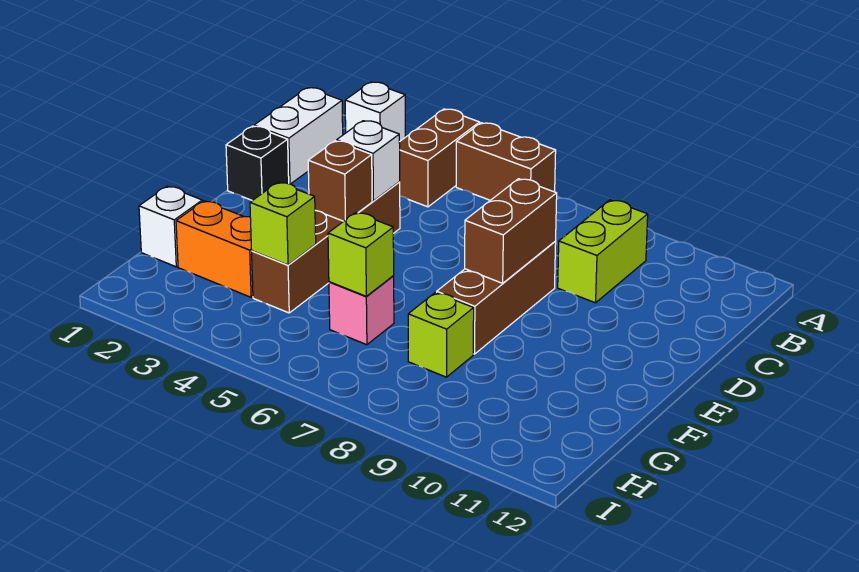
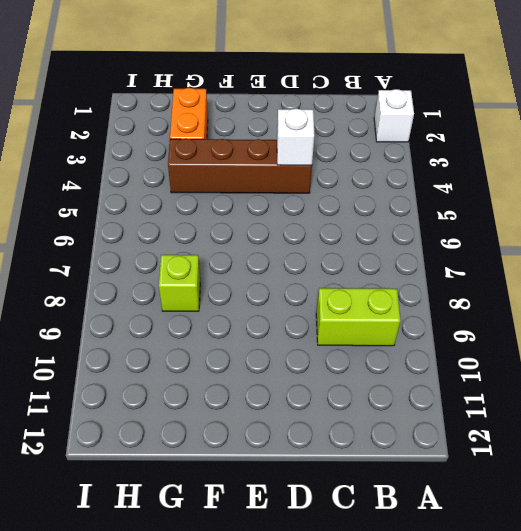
none -> brown brick A4:B4 level 1
none -> brown brick A5:A6 level 1
none -> white brick B1:C1 level 1

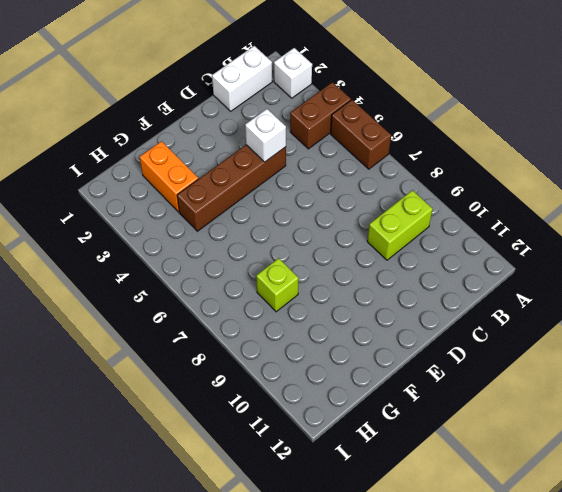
none -> black brick D1 level 1
none -> brown brick D8:F8 level 1
none -> white brick G1 level 1

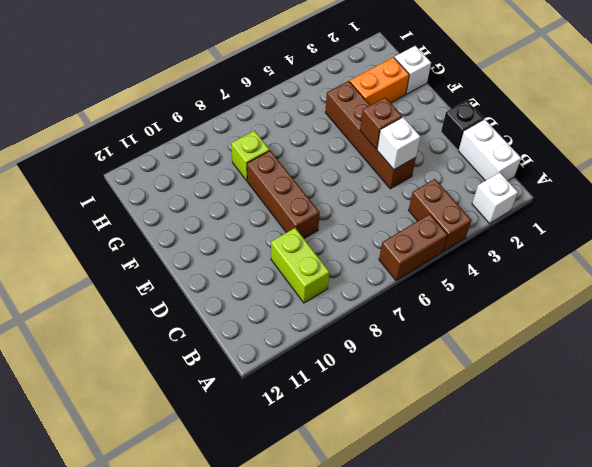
none -> pink brick G6 level 1
none -> brown brick D8:E8 level 2
none -> lime brick G4 level 2

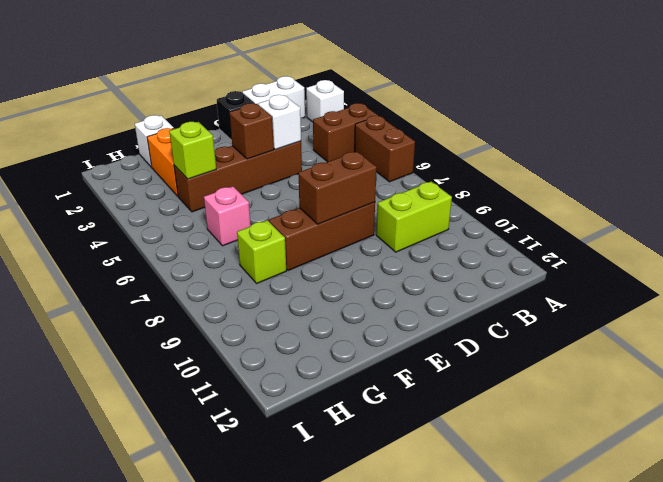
none -> lime brick G6 level 2

